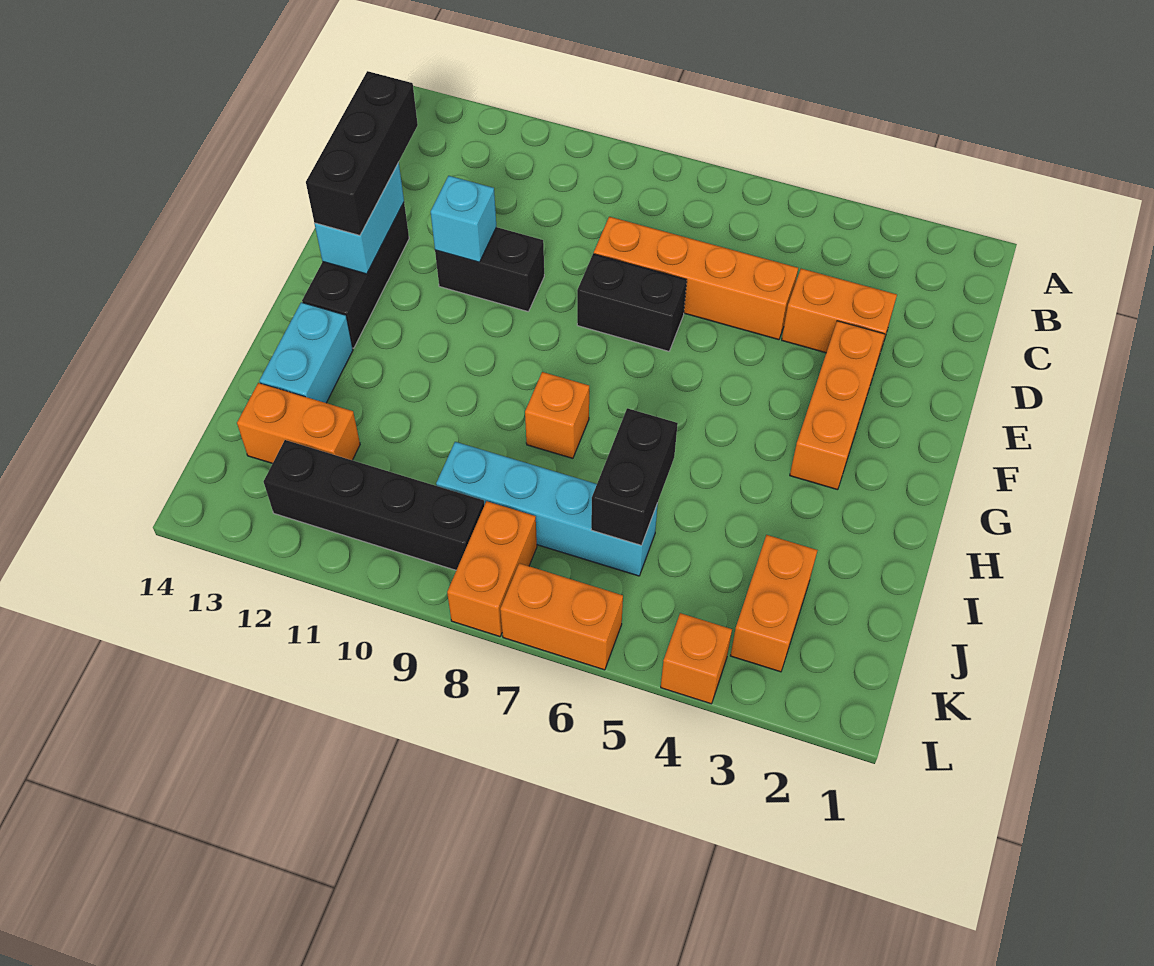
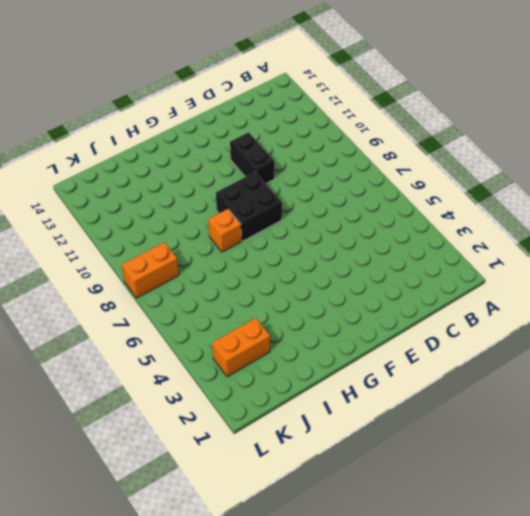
black brick F8:G9 level 1 -> none
none -> orange brick D3:D4 level 1
none -> orange brick D5:D8 level 1
none -> orange brick E3:G3 level 1

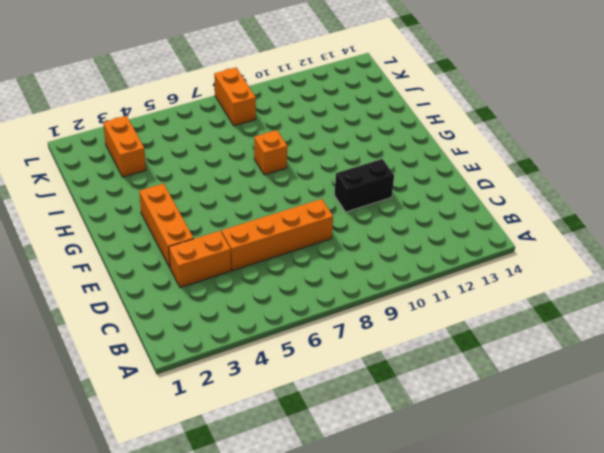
none -> black brick E7:E8 level 1
none -> black brick E13:G13 level 1
none -> cyan brick H13:I13 level 1

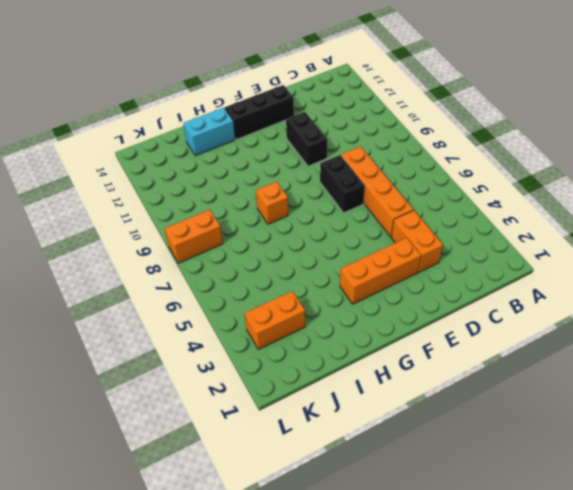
none -> cyan brick J6:J9 level 1
none -> orange brick J12:J13 level 1
none -> black brick K9:K12 level 1

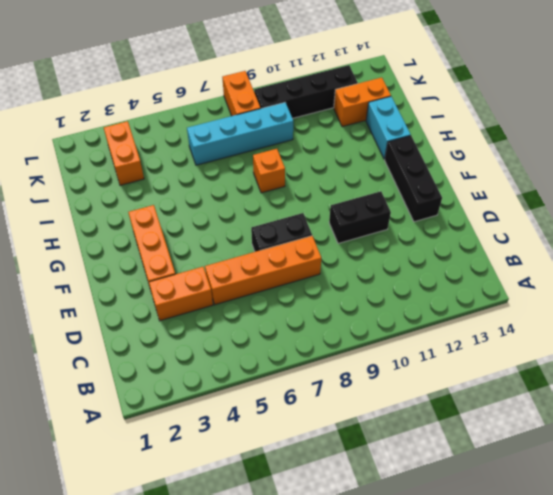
none -> orange brick L4 level 1
none -> orange brick L6:L7 level 1
none -> cyan brick E11 level 2

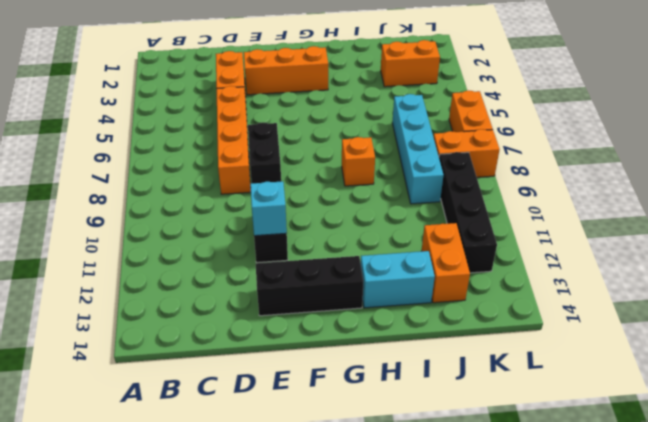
none -> orange brick L4 level 1
none -> cyan brick E13:F13 level 2
none -> black brick I6:J6 level 2

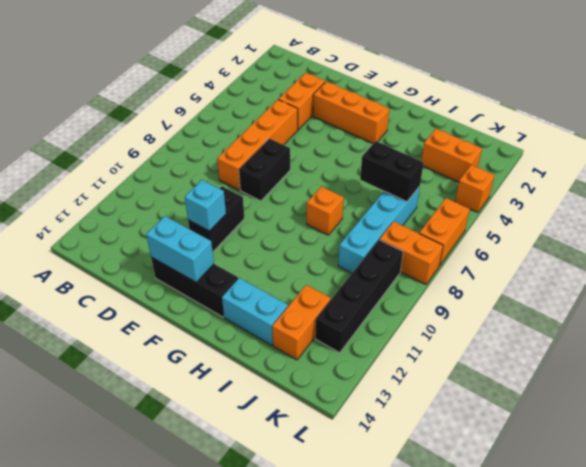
none -> black brick D13:F13 level 3

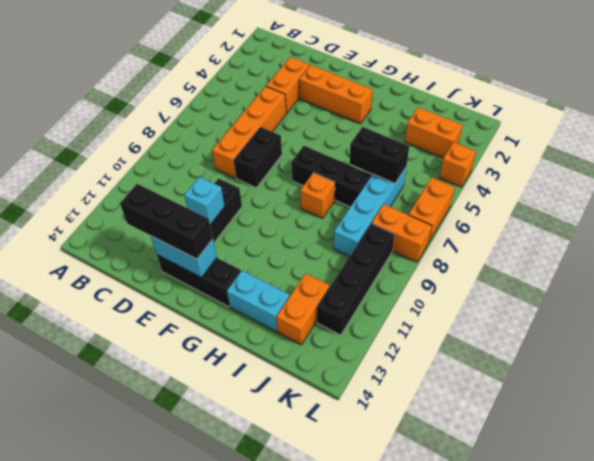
black brick G7:I7 level 1 -> none

